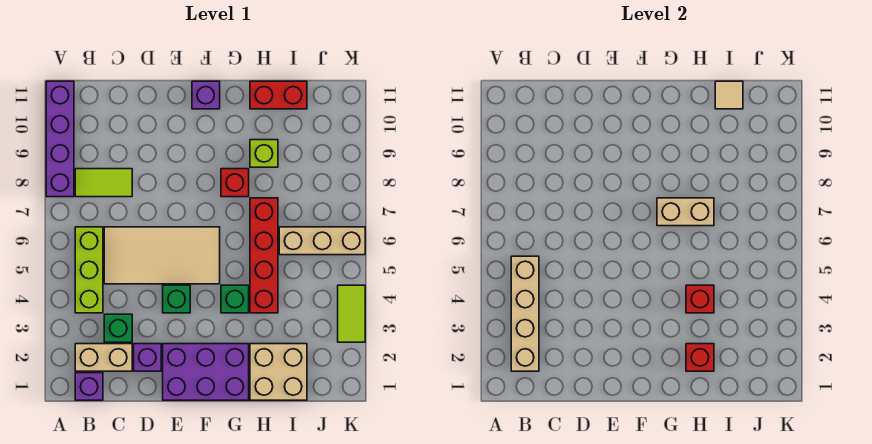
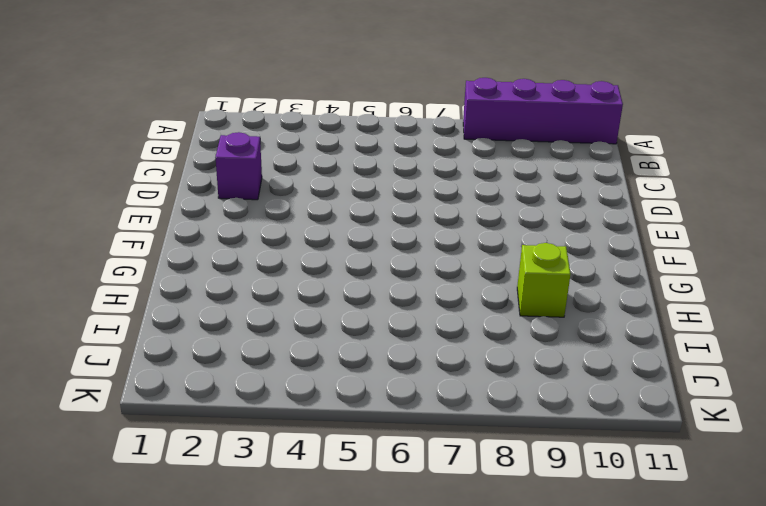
none -> purple brick B1 level 1
none -> tan brick B2:C2 level 1
none -> lime brick B4:B6 level 1

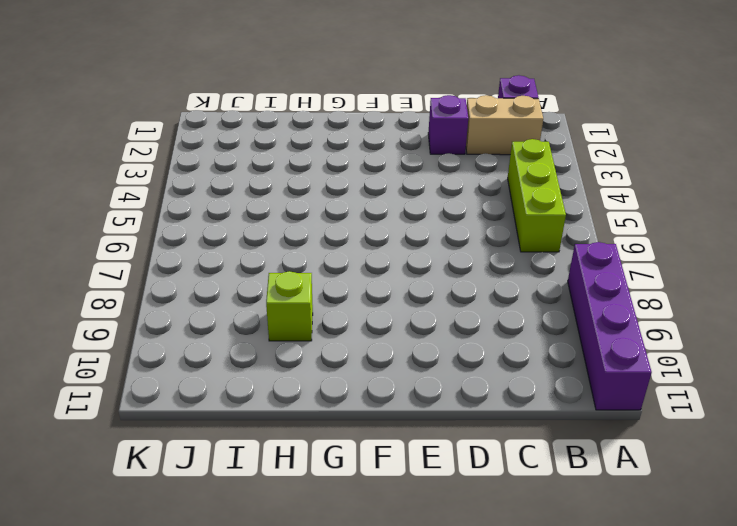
none -> lime tile B8:C8 level 1
none -> green brick C3 level 1
none -> tan tile C5:F6 level 1

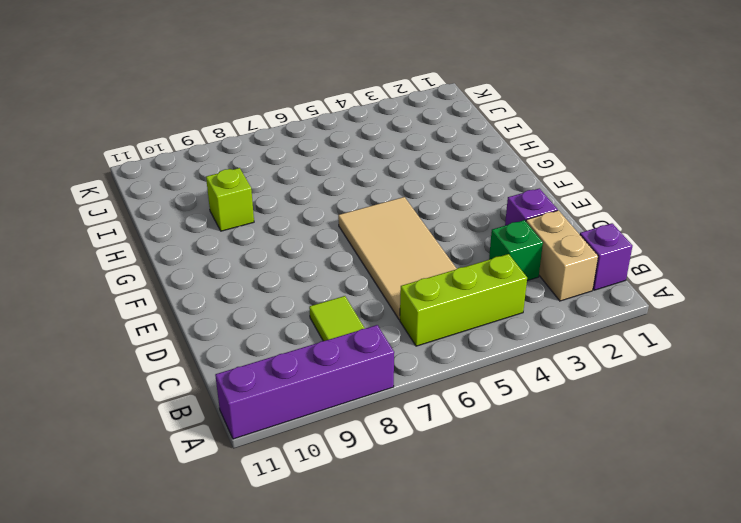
none -> purple brick E1:G2 level 1
none -> green brick E4 level 1
none -> purple brick F11 level 1

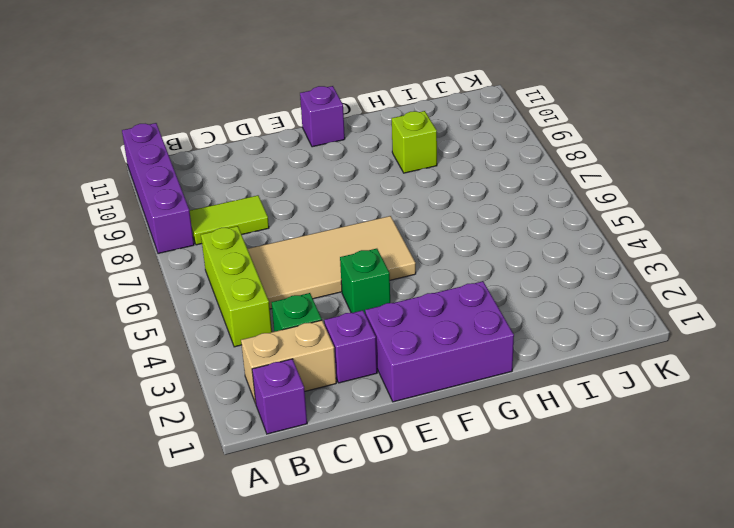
none -> green brick G4 level 1
none -> red brick G8 level 1
none -> tan brick H1:I2 level 1

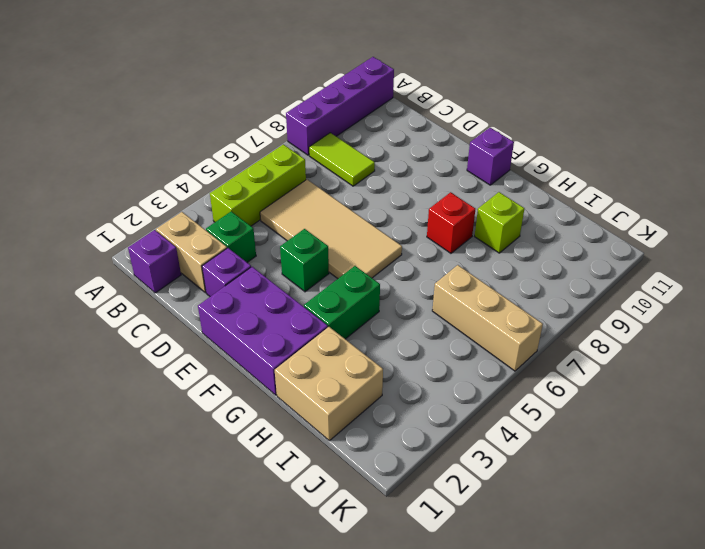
green brick G3:G4 level 1 -> green brick G4 level 1
none -> red brick H4:H7 level 1
none -> red brick H11:I11 level 1
none -> lime tile K3:K4 level 1

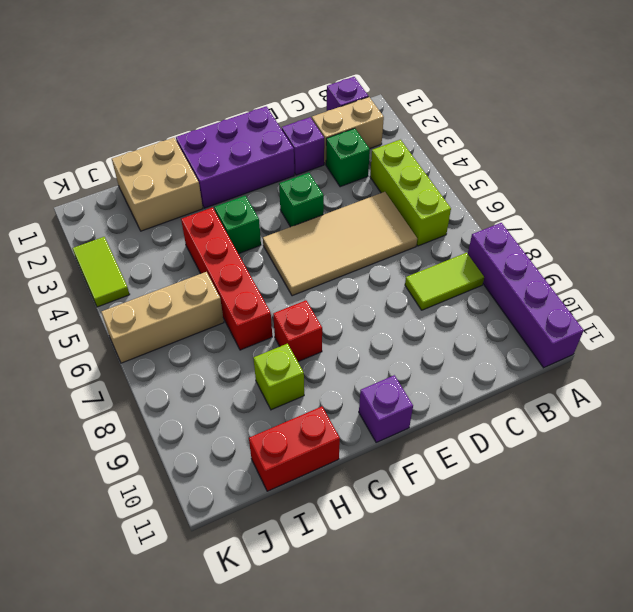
none -> tan brick B2:B5 level 2
none -> tan brick G7:H7 level 2
none -> red brick H2 level 2

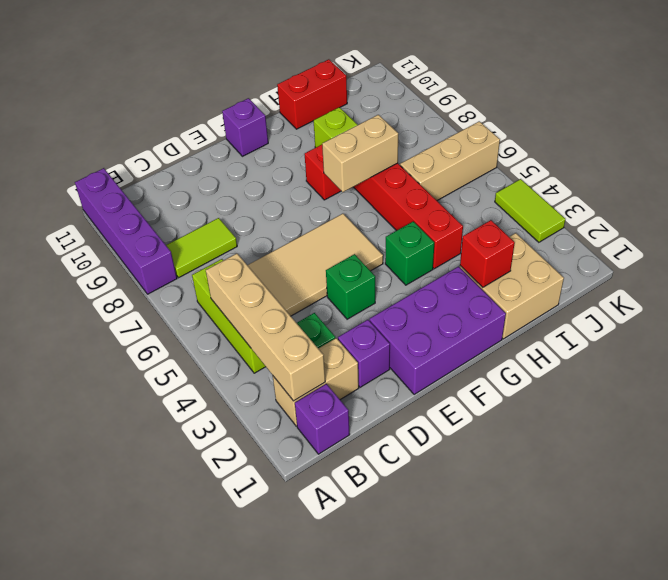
none -> red brick H4 level 2
none -> tan tile I11 level 2

